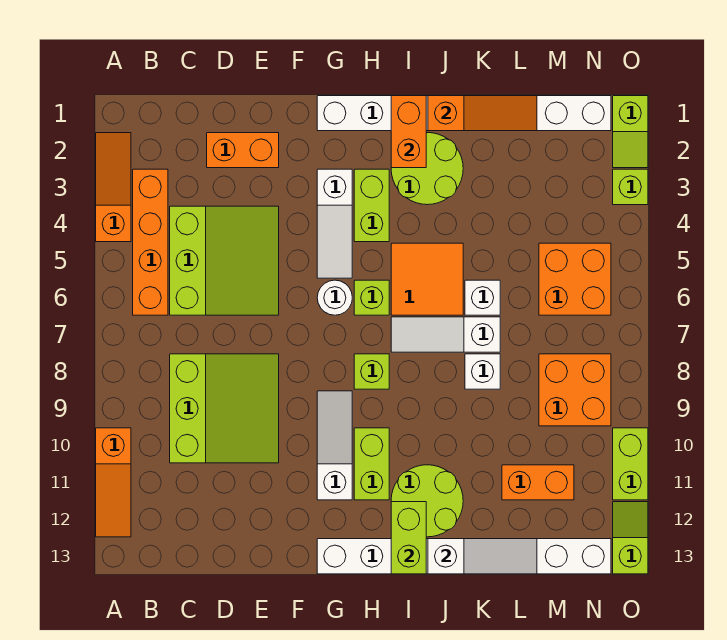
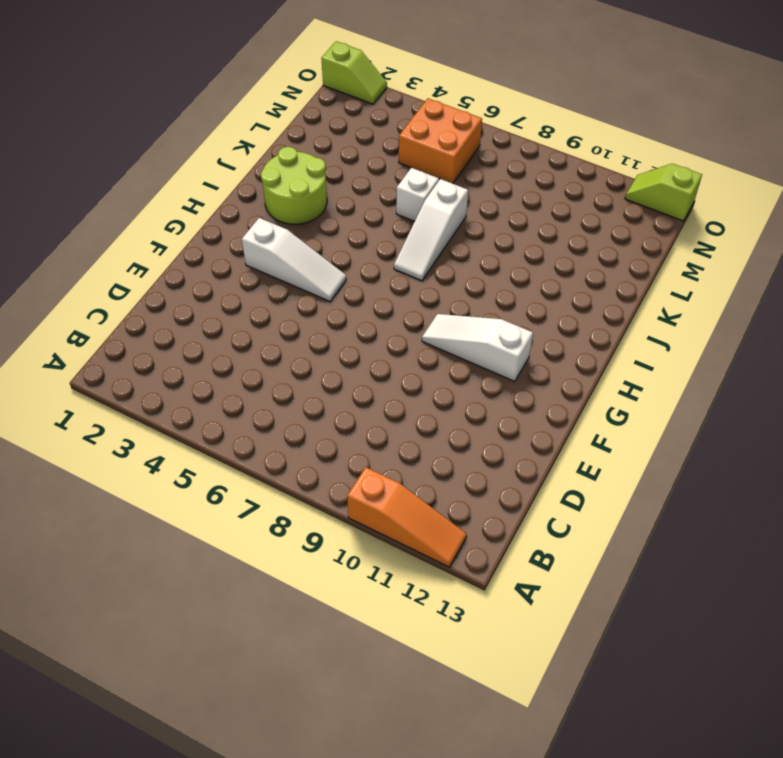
none -> orange slope A2:A4 level 1 top 4
none -> orange brick B3:B6 level 1
none -> lime slope C4:E6 level 1 top C
none -> lime slope C8:E10 level 1 top C

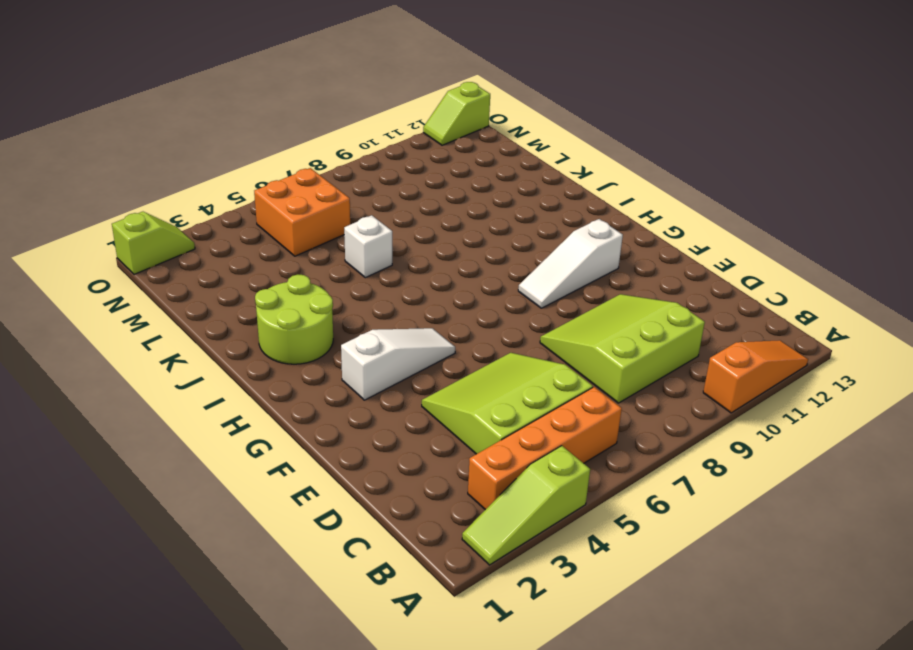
lime slope A2:A4 level 1 top 4 -> orange slope A2:A4 level 1 top 4
none -> orange brick D2:E2 level 1
none -> white brick G1:N1 level 1
none -> white round brick G6 level 1
none -> white brick G13:N13 level 1

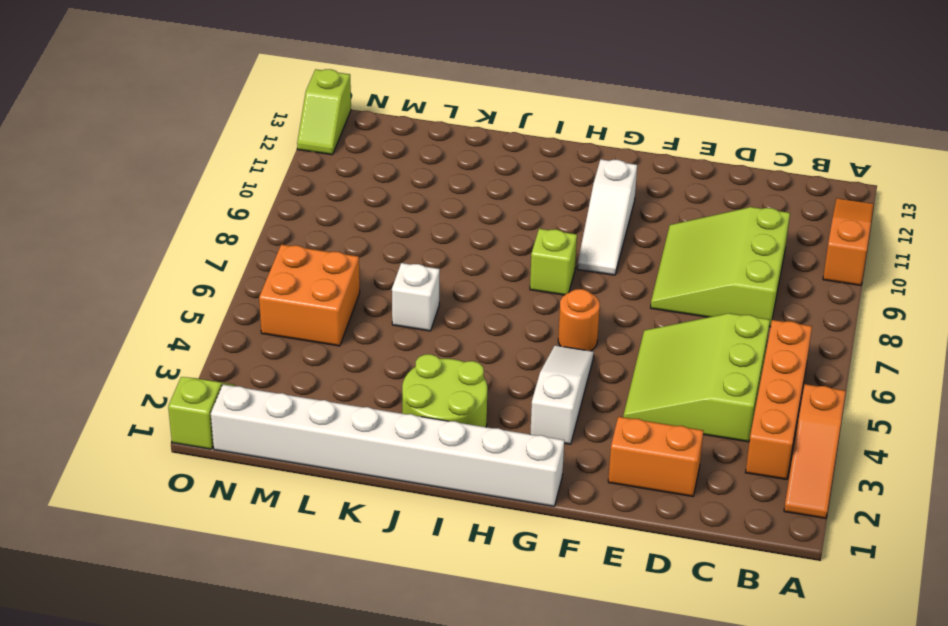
orange round brick G6 level 1 -> white round brick G6 level 1
none -> white brick G13:N13 level 1
none -> lime brick H3:H4 level 1
none -> lime brick H6 level 1
none -> lime brick H10:H11 level 1

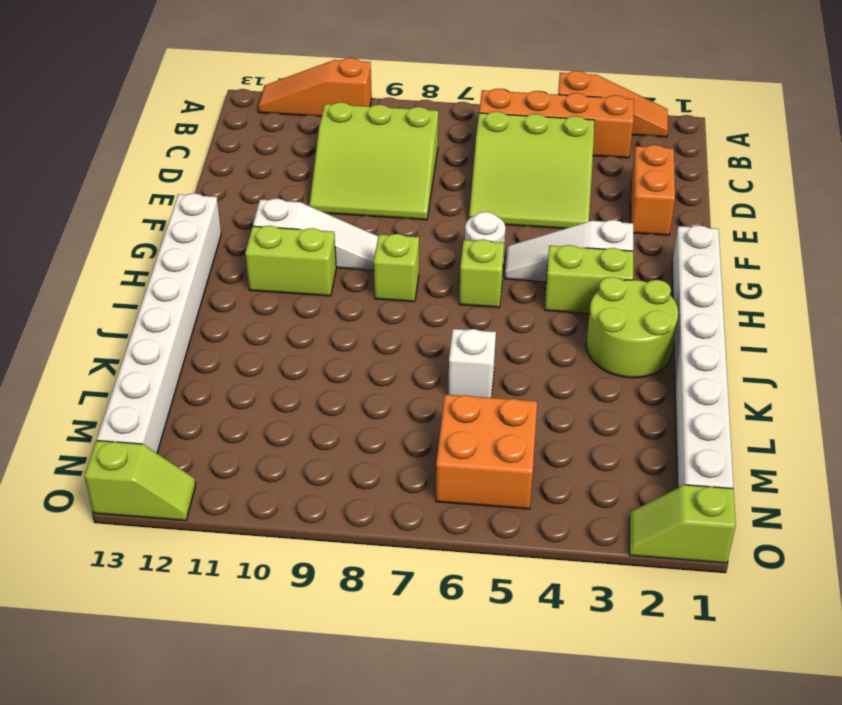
none -> orange tile I5:J6 level 1
none -> white slope I7:K7 level 1 top K
none -> lime round brick I11:J12 level 1
none -> white brick K8 level 1

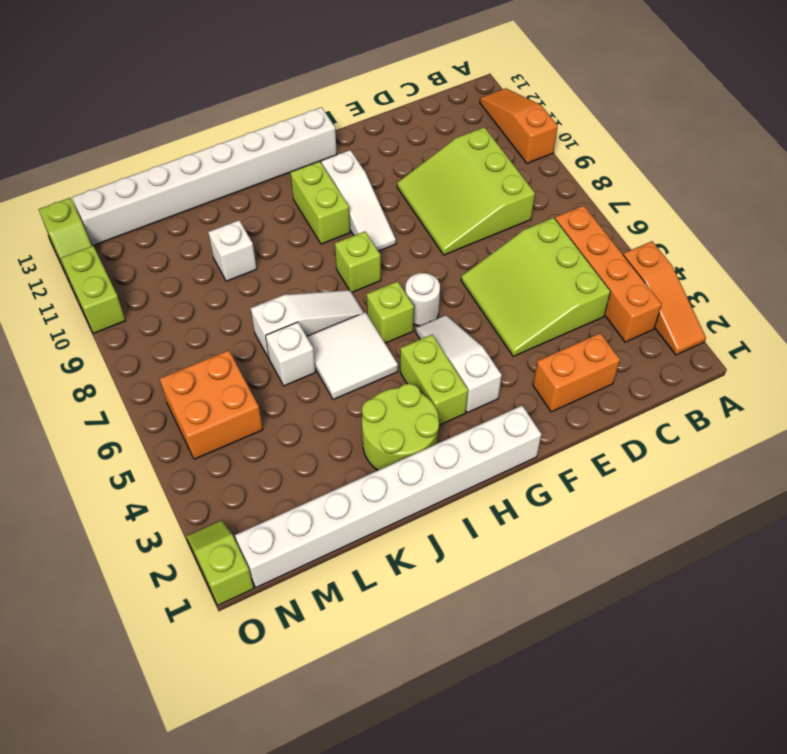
white tile I5:J6 level 1 -> orange tile I5:J6 level 1
white brick K10 level 1 -> white brick K8 level 1
none -> lime round brick I11:J12 level 1
none -> orange brick L11:M11 level 1
none -> orange brick M8:N9 level 1
none -> lime brick O3 level 1

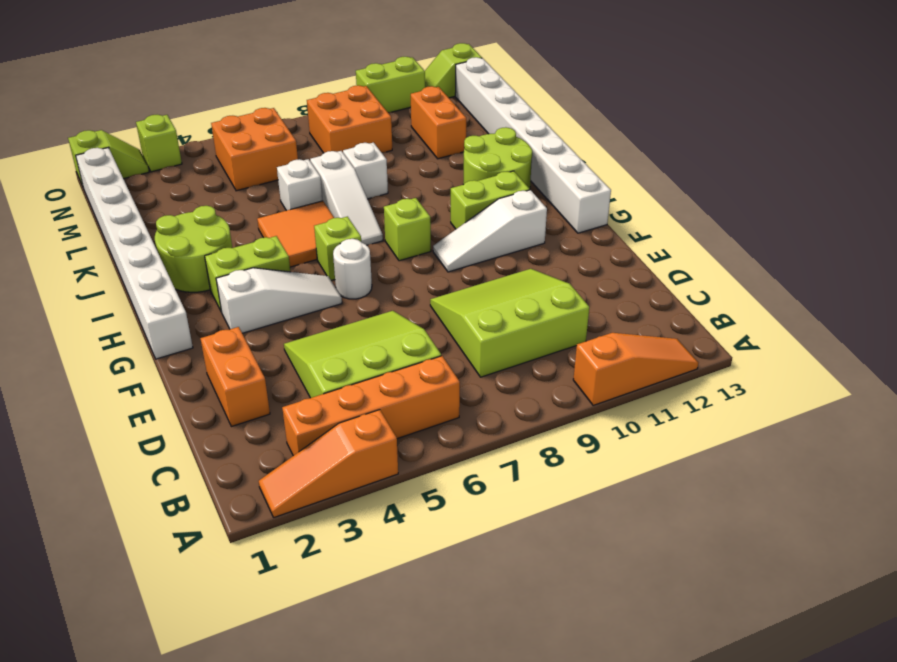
none -> orange brick I1:I2 level 2
none -> lime brick I12:I13 level 2
none -> orange slope J1:L1 level 2 top J
none -> white slope J13:L13 level 2 top J

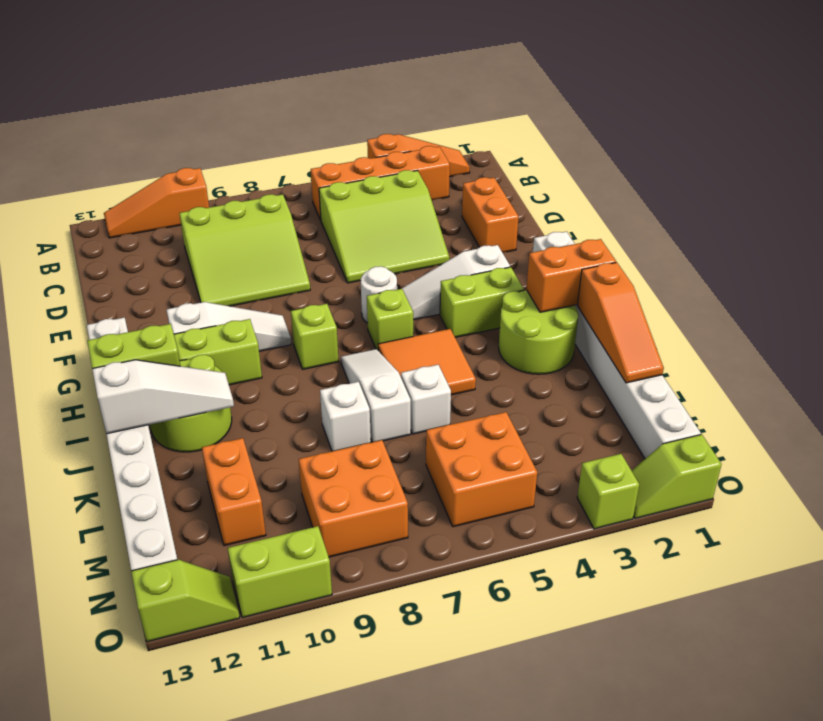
white slope J11:J13 level 2 top 13 -> white slope J13:L13 level 2 top J

